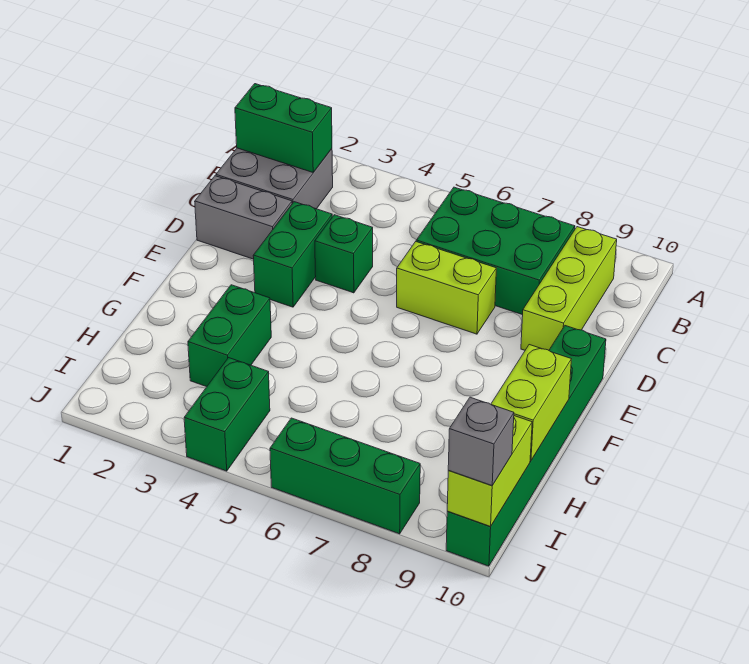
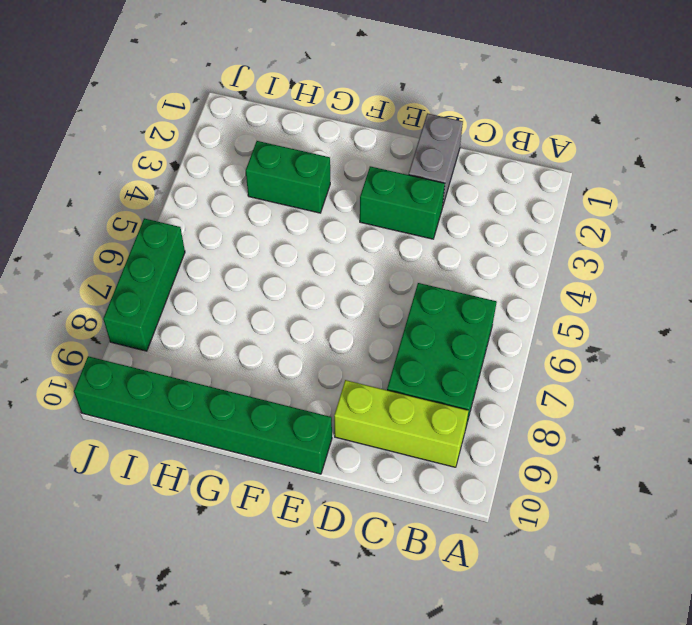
none -> grey brick B1:C2 level 1
none -> green brick D4 level 1
none -> lime brick D6:D7 level 1

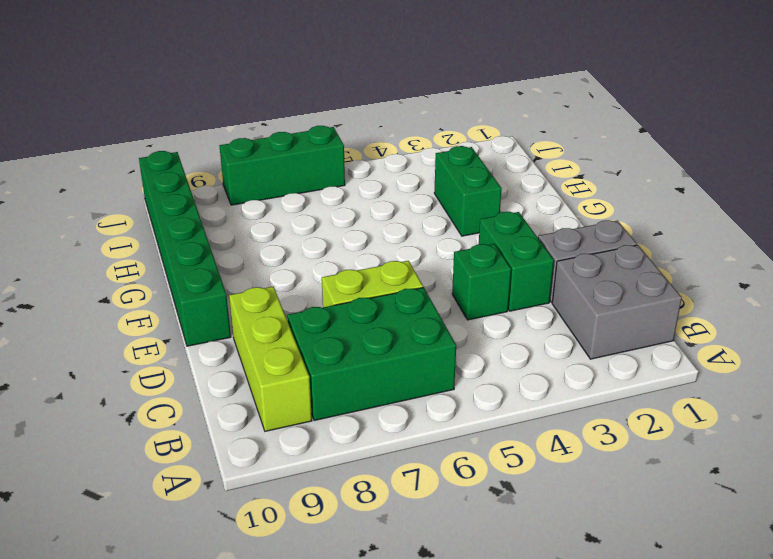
none -> green brick I4:J4 level 1
none -> green brick B1:B2 level 2
none -> lime brick G10:H10 level 2

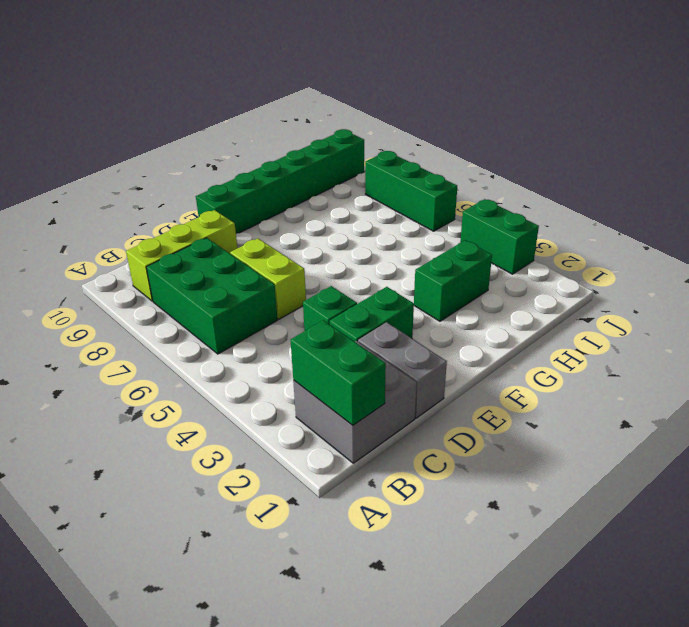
green brick J3:J4 level 1 -> green brick I4:J4 level 1
none -> lime brick G10:H10 level 2
none -> lime brick I10:J10 level 2
none -> grey brick J10 level 3

